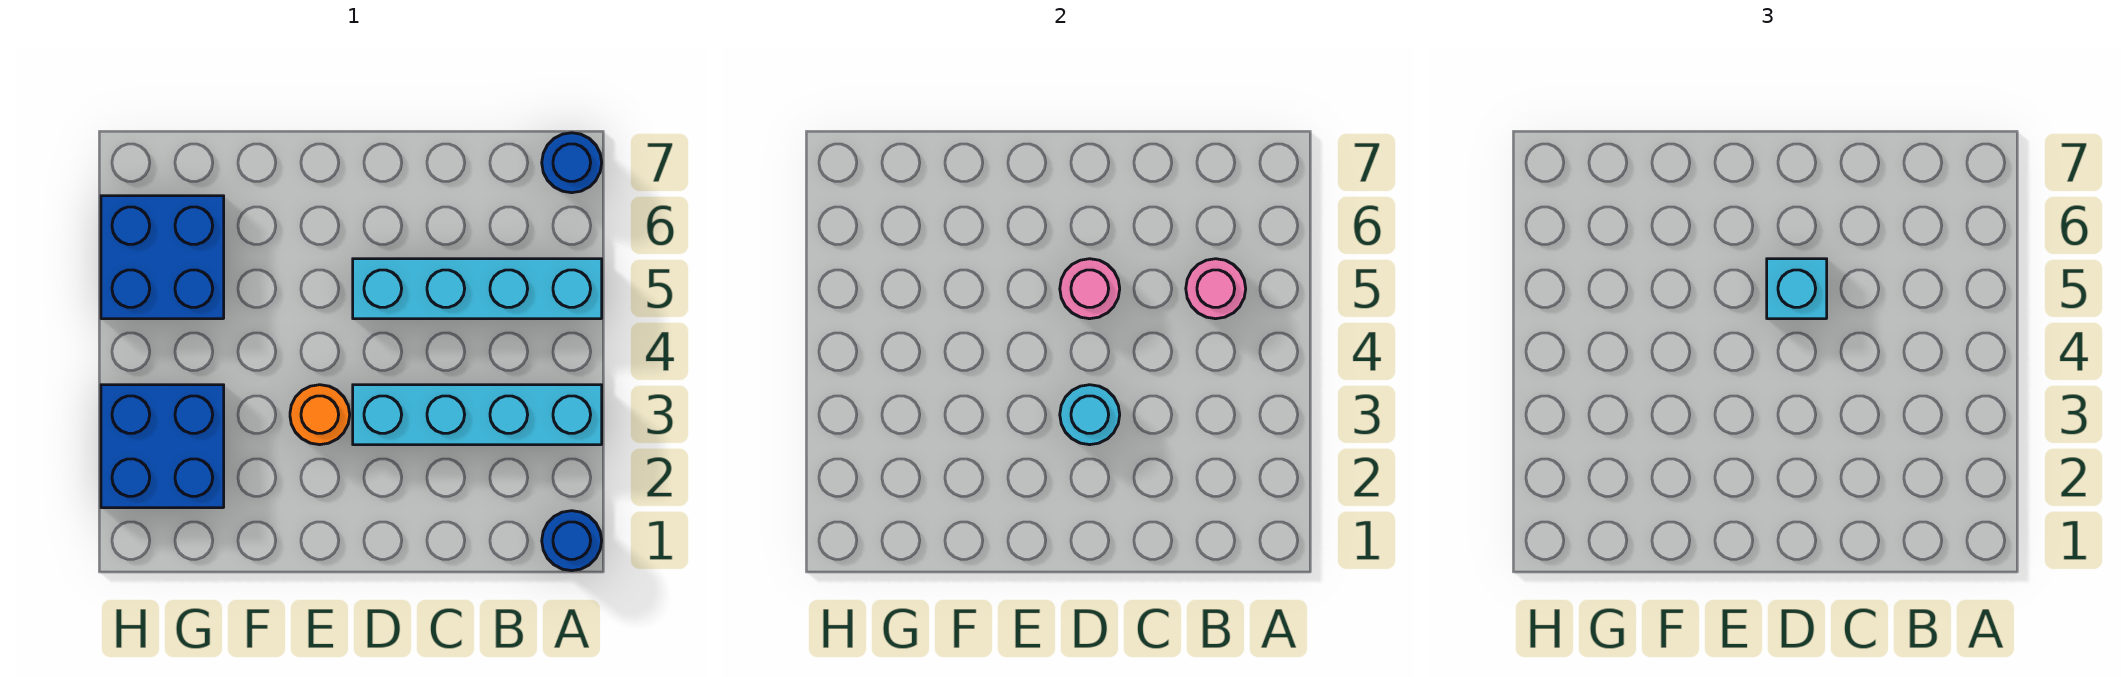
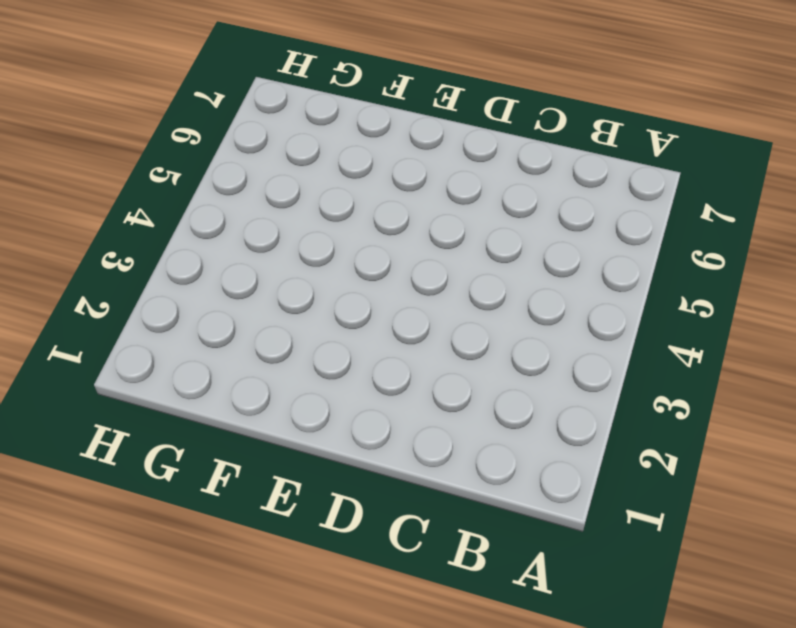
none -> blue round brick A1 level 1
none -> cyan brick A3:D3 level 1

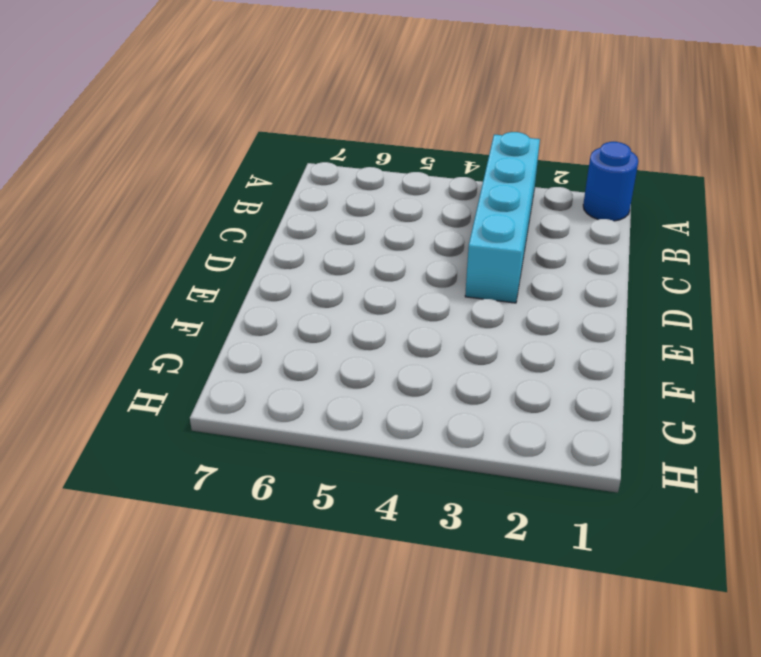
none -> cyan brick A5:D5 level 1
none -> blue round brick A7 level 1

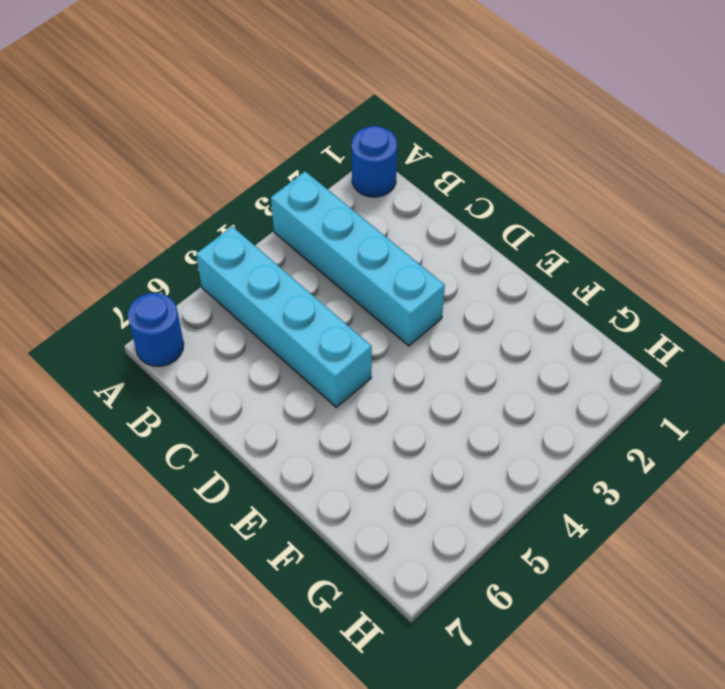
none -> orange round brick E3 level 1
none -> blue brick G2:H3 level 1

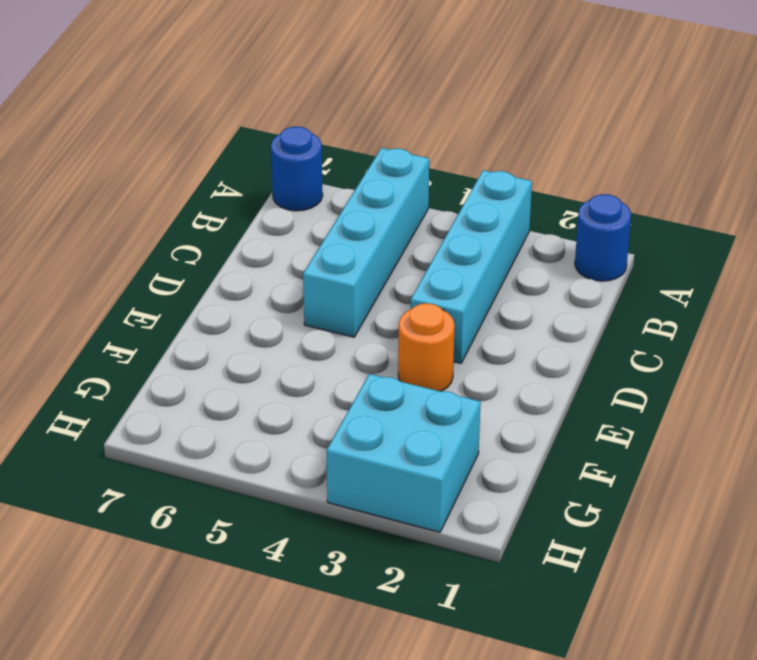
cyan brick G2:H3 level 1 -> blue brick G2:H3 level 1
none -> blue brick G5:H6 level 1
none -> pink round brick B5 level 2

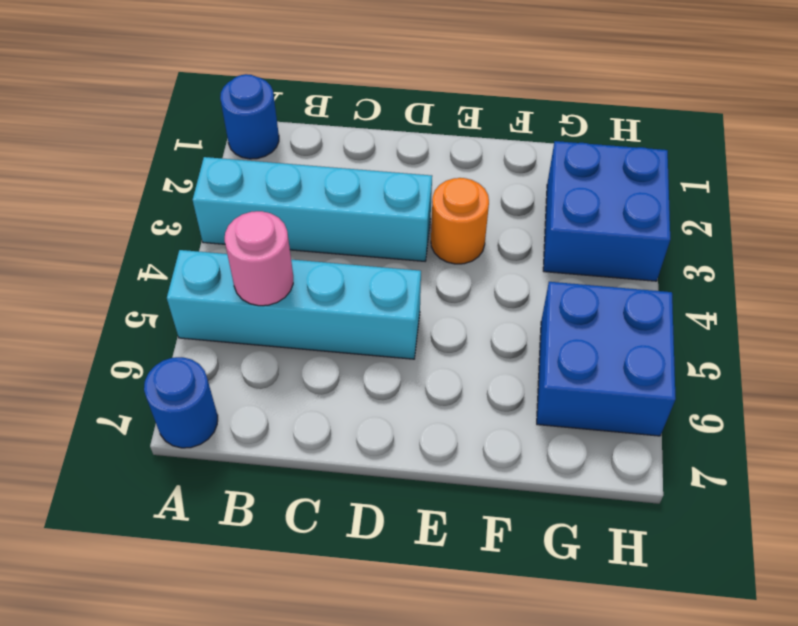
none -> cyan round brick D3 level 2
none -> pink round brick D5 level 2

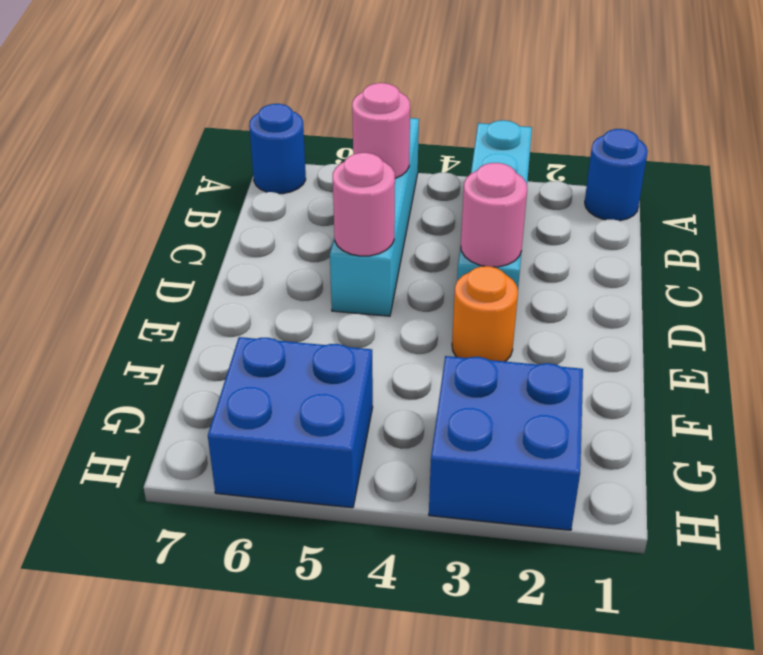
pink round brick D3 level 2 -> cyan round brick D3 level 2
none -> cyan brick D5 level 3

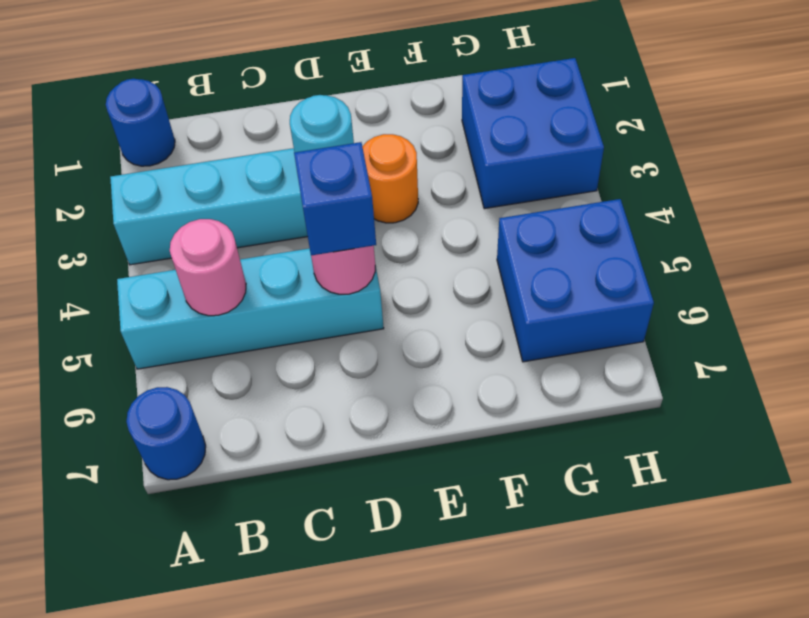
blue brick D5 level 3 -> cyan brick D5 level 3

